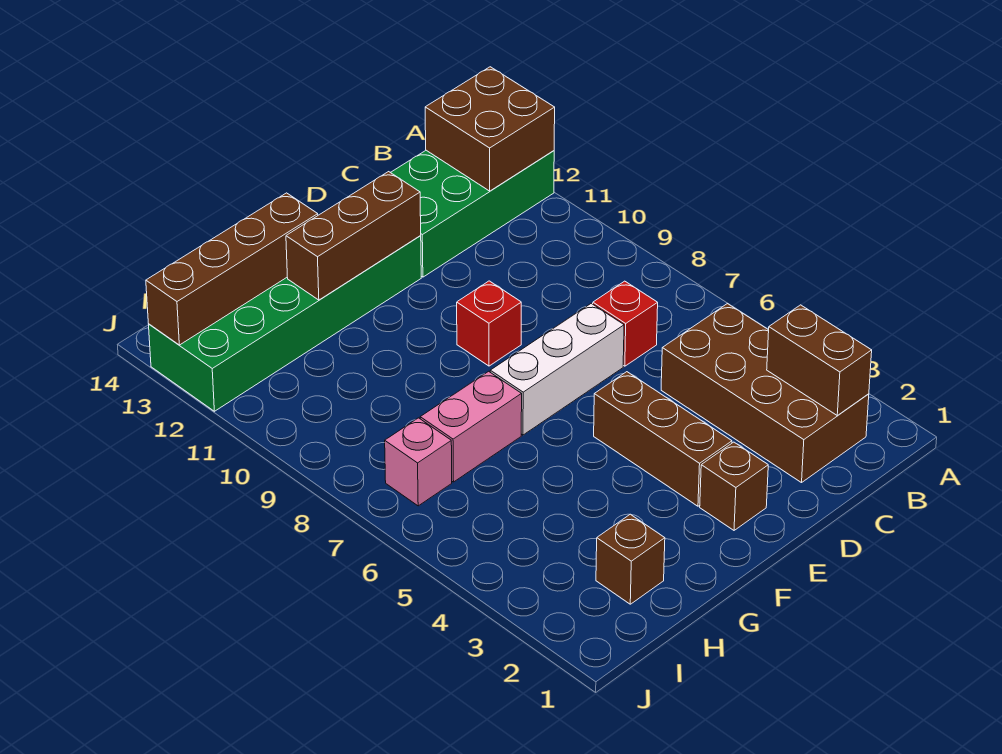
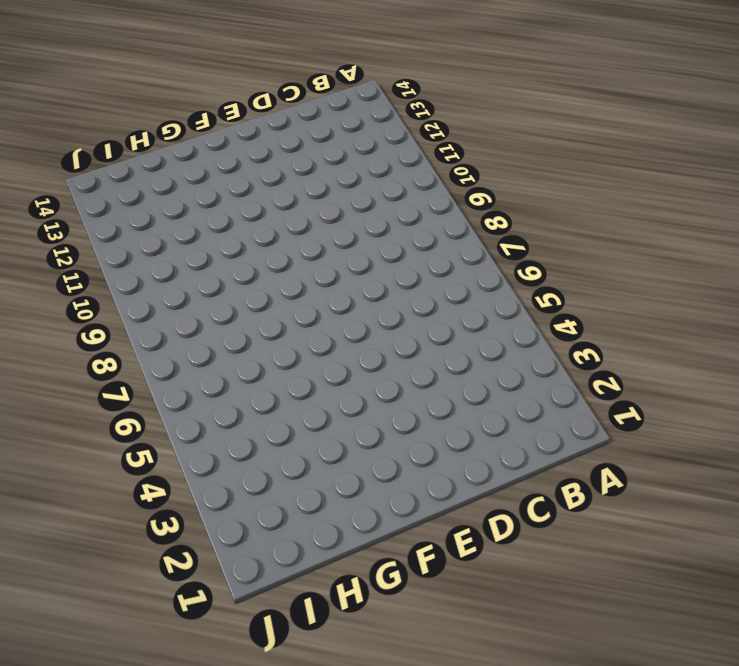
none -> green brick A12:D13 level 1
none -> brown brick B2:C5 level 1
none -> red brick C7 level 1

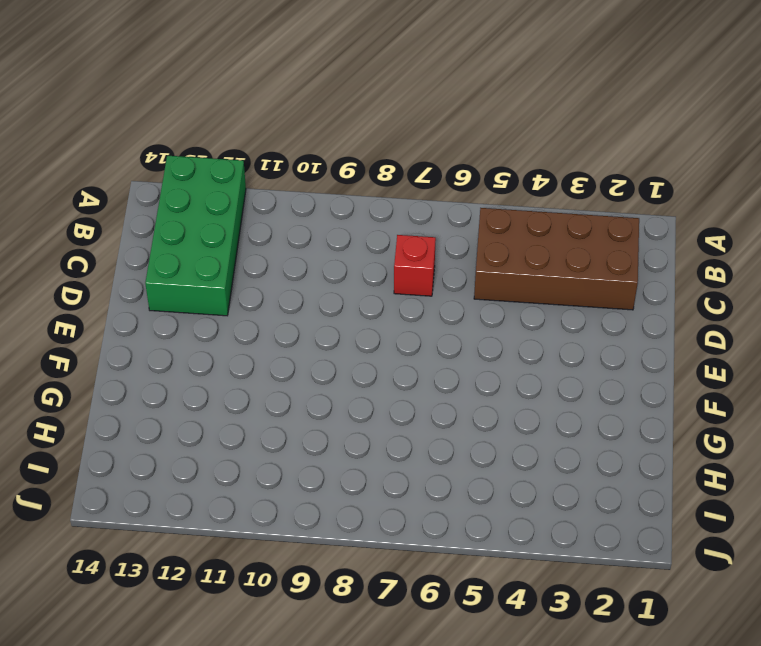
none -> white brick D7:F7 level 1
none -> brown brick E2 level 1
none -> brown brick E3:E5 level 1

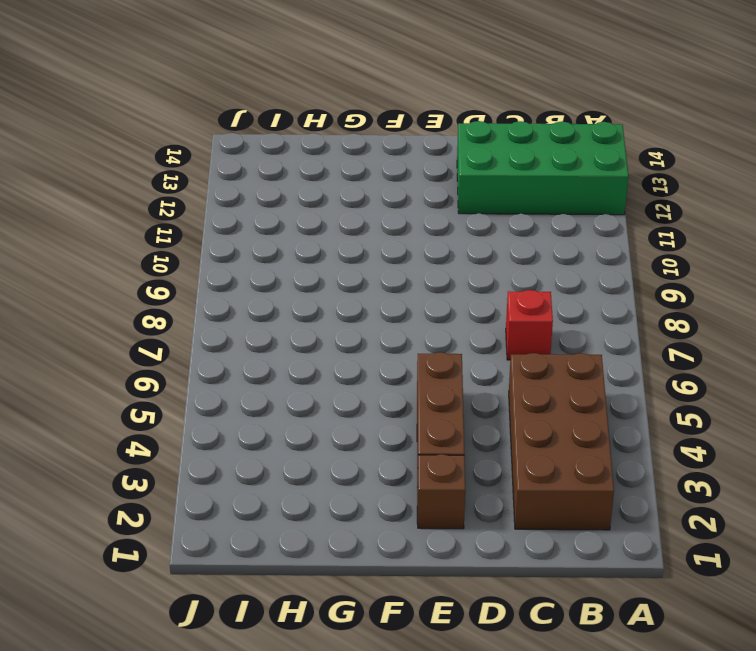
none -> white brick D7:F7 level 1
none -> red brick E9 level 1
none -> green brick E12:J13 level 1

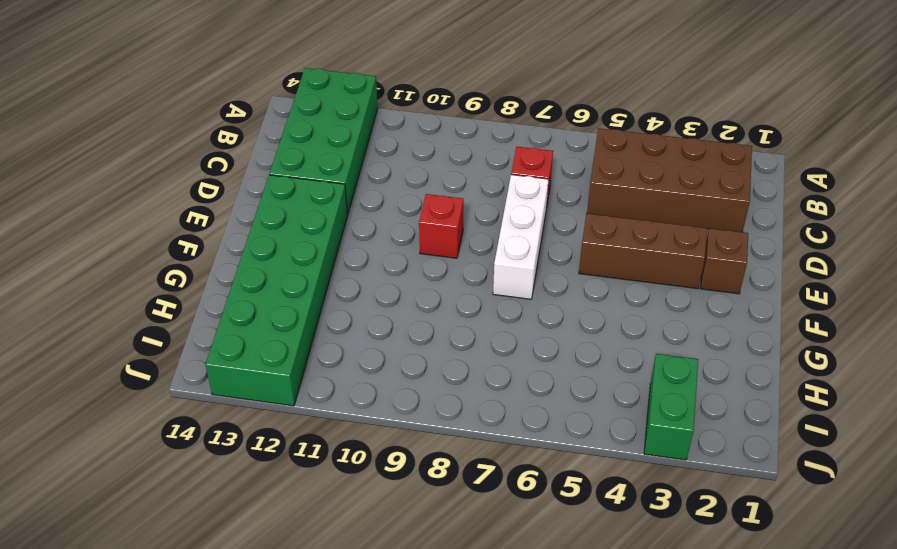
green brick I3:J3 level 1 -> none
none -> pink brick G7:H7 level 1
none -> brown brick H2 level 1
none -> pink brick I7 level 1

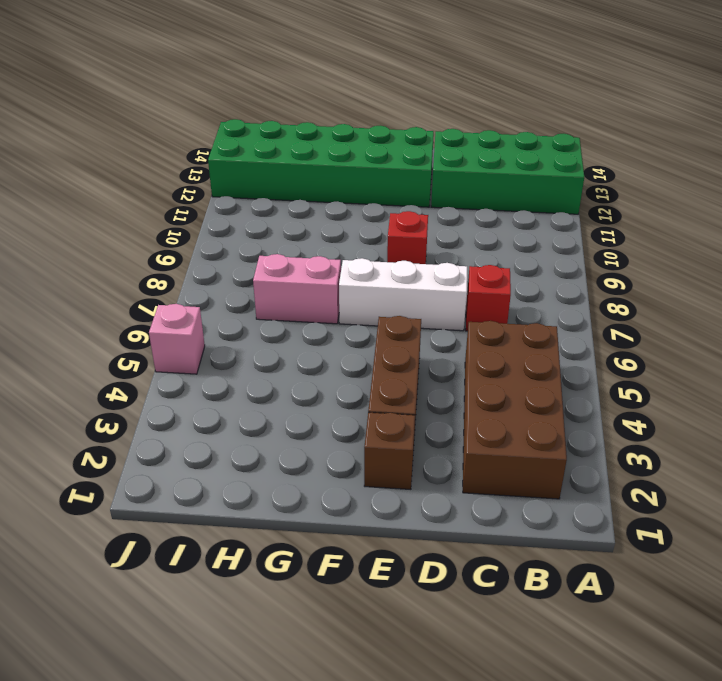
pink brick J5 level 1 -> pink brick I7 level 1
none -> brown brick H2 level 1
none -> brown brick A12:B13 level 2
none -> brown brick B2:B3 level 2

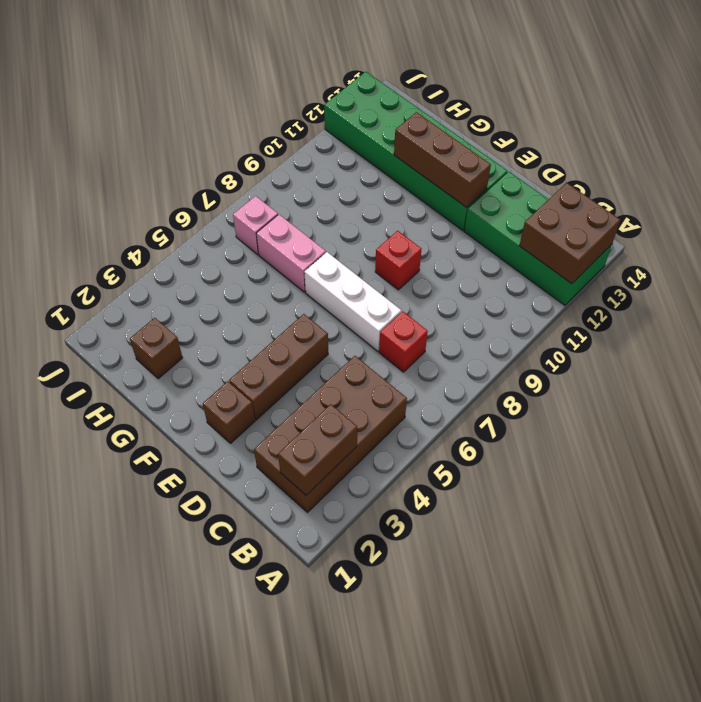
none -> brown brick G13:J13 level 2

